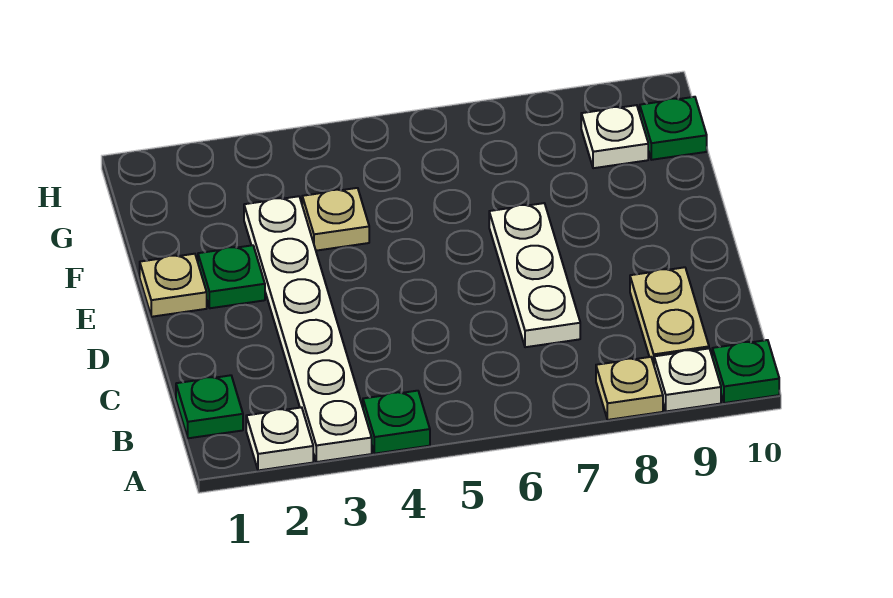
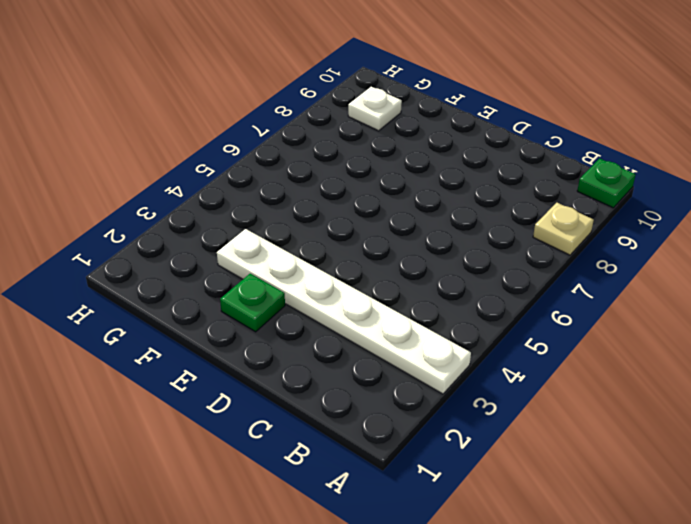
none -> white plate A2 level 1
none -> green plate A4 level 1
none -> white plate A9 level 1

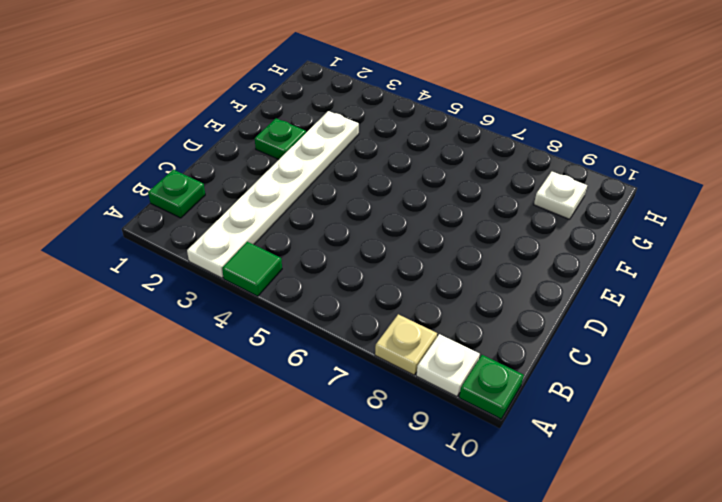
green tile A4 level 1 -> green plate A4 level 1
none -> white plate A2 level 1
none -> tan plate B9:C9 level 1
none -> white plate C7:E7 level 1

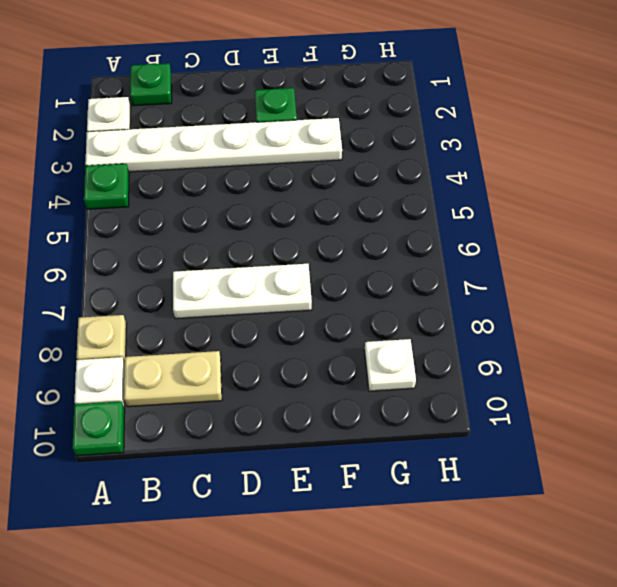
none -> tan plate E1 level 1
none -> tan plate F4 level 1
none -> green plate G10 level 1

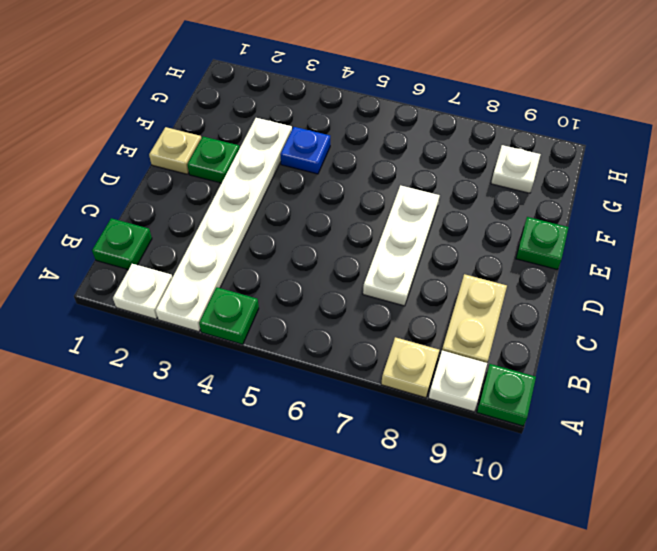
green plate E10 level 1 -> green plate G10 level 1
blue plate F4 level 1 -> tan plate F4 level 1

